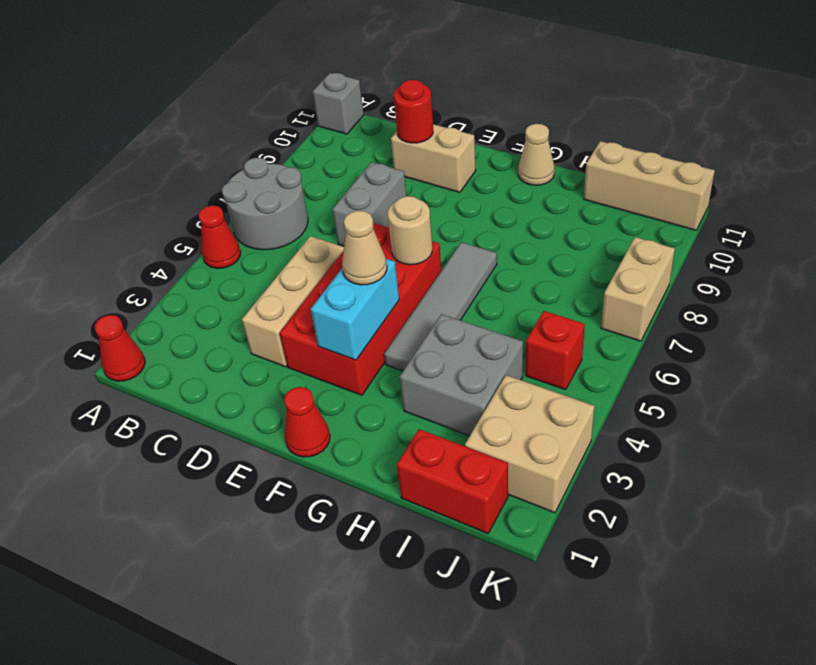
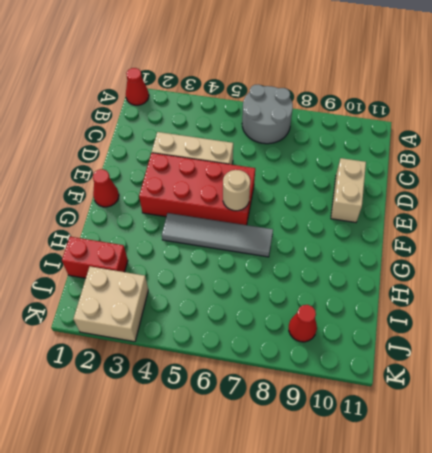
red brick I1:I2 level 1 -> red brick I1:J1 level 1
red cone J9 level 1 -> red cone A5 level 1
none -> grey brick A11 level 1
none -> grey brick D7:D8 level 1
none -> tan cone G11 level 1

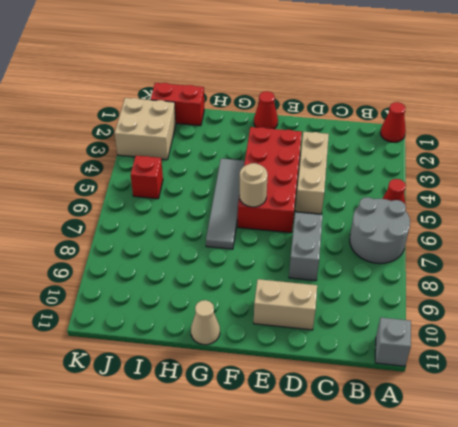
none -> grey brick H3:I4 level 1
none -> tan brick I11:K11 level 1
none -> tan brick K7:K8 level 1

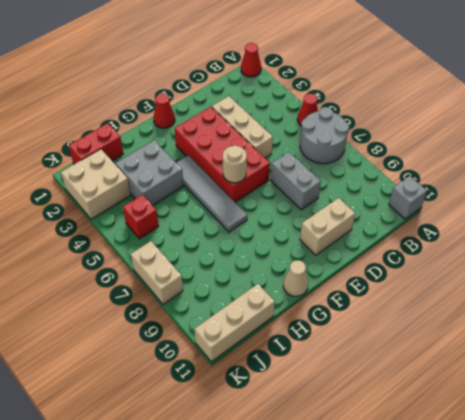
none -> red round brick D10 level 2
none -> cyan brick F3:F4 level 2
none -> tan cone F4 level 3

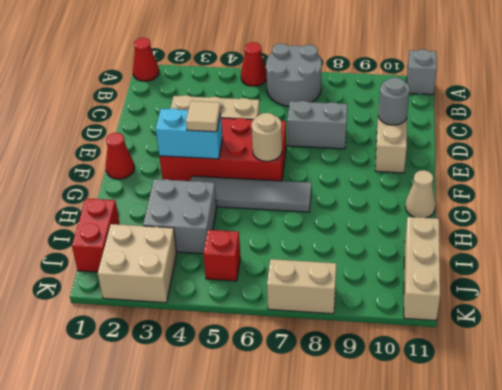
grey round brick D10 level 2 -> red round brick D10 level 2
tan tile F4 level 3 -> tan cone F4 level 3

